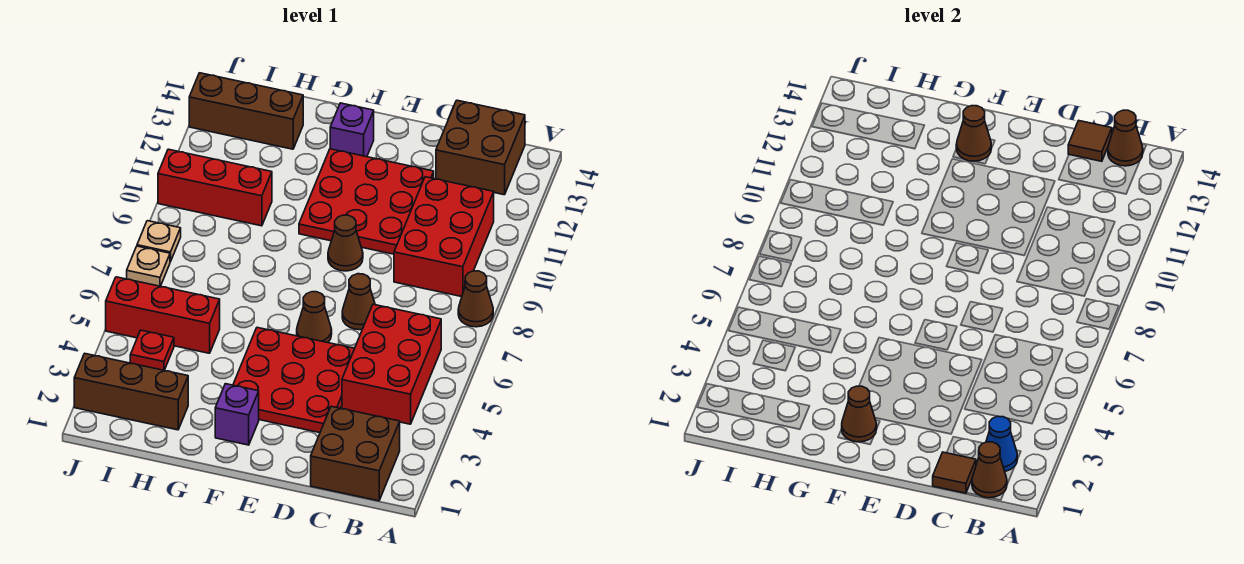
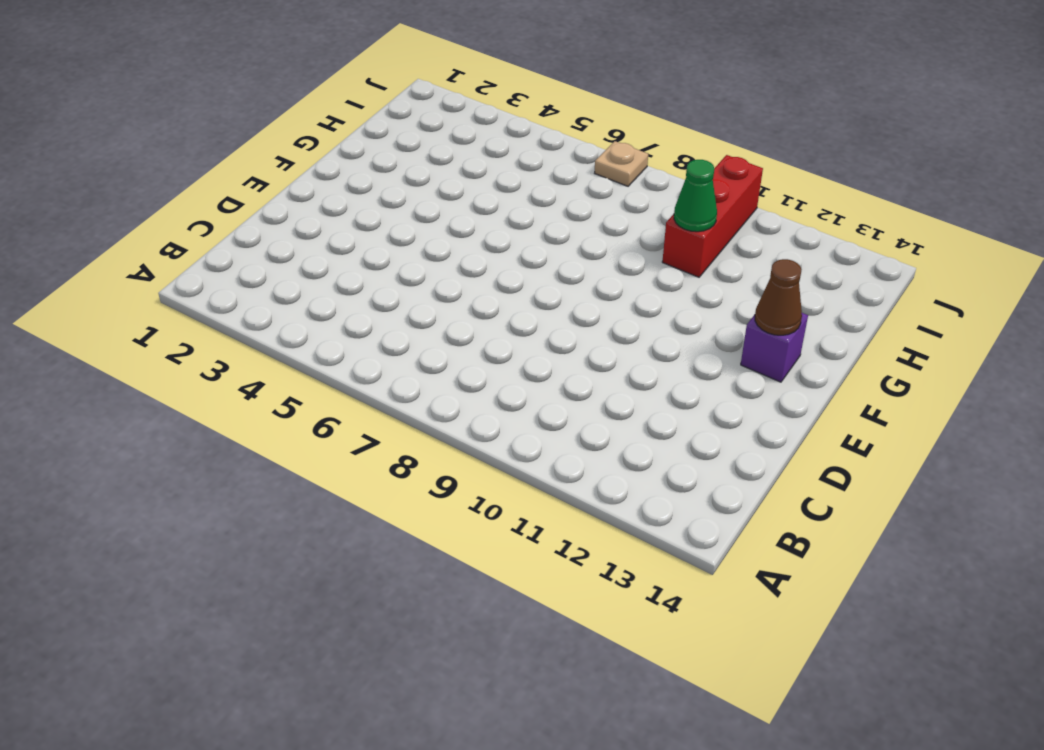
green cone H10 level 2 -> none
none -> brown cone A8 level 1
none -> brown brick B1:C2 level 1
none -> red brick B4:C6 level 1

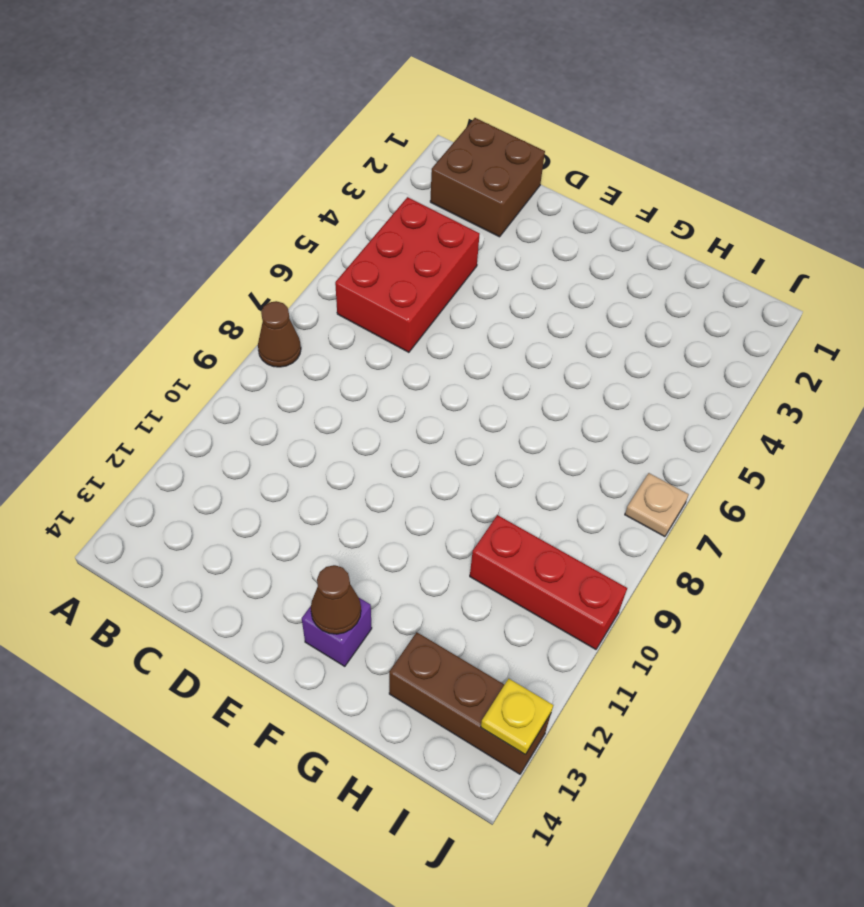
yellow plate J13 level 2 -> none
none -> red brick B9:C11 level 1
none -> brown brick B13:C14 level 1
none -> red plate D3:F5 level 1

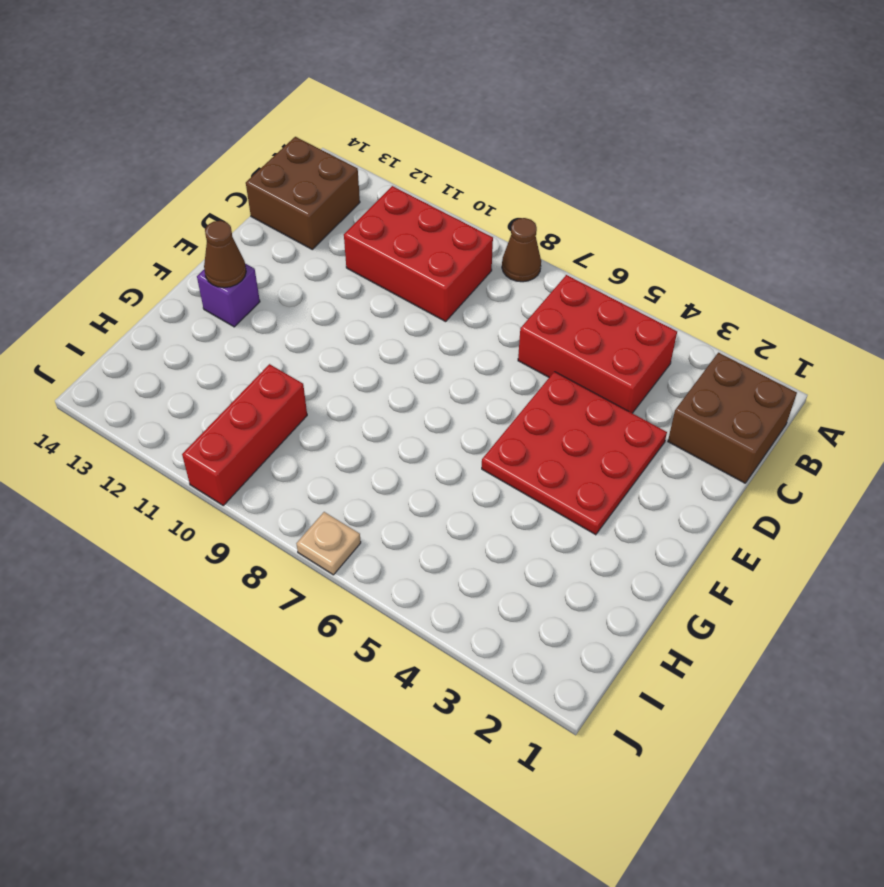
none -> brown cone D7 level 1
none -> red plate D10:F12 level 1
none -> brown cone E6 level 1

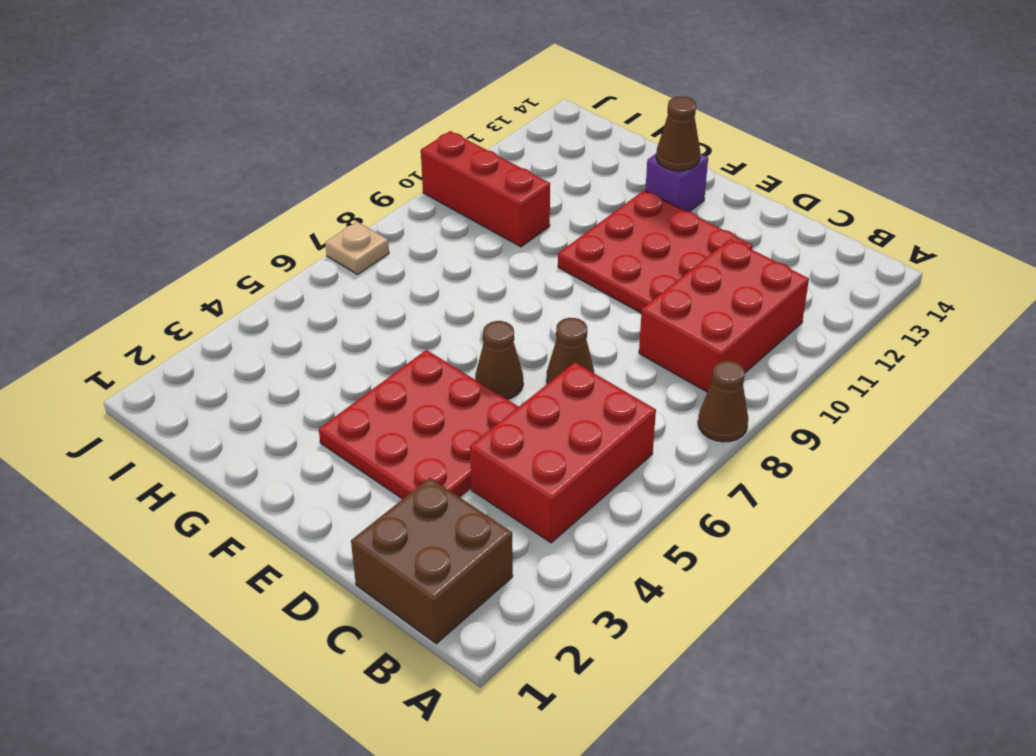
none -> brown brick B13:C14 level 1
none -> brown cone E9 level 1
none -> purple brick F2 level 1

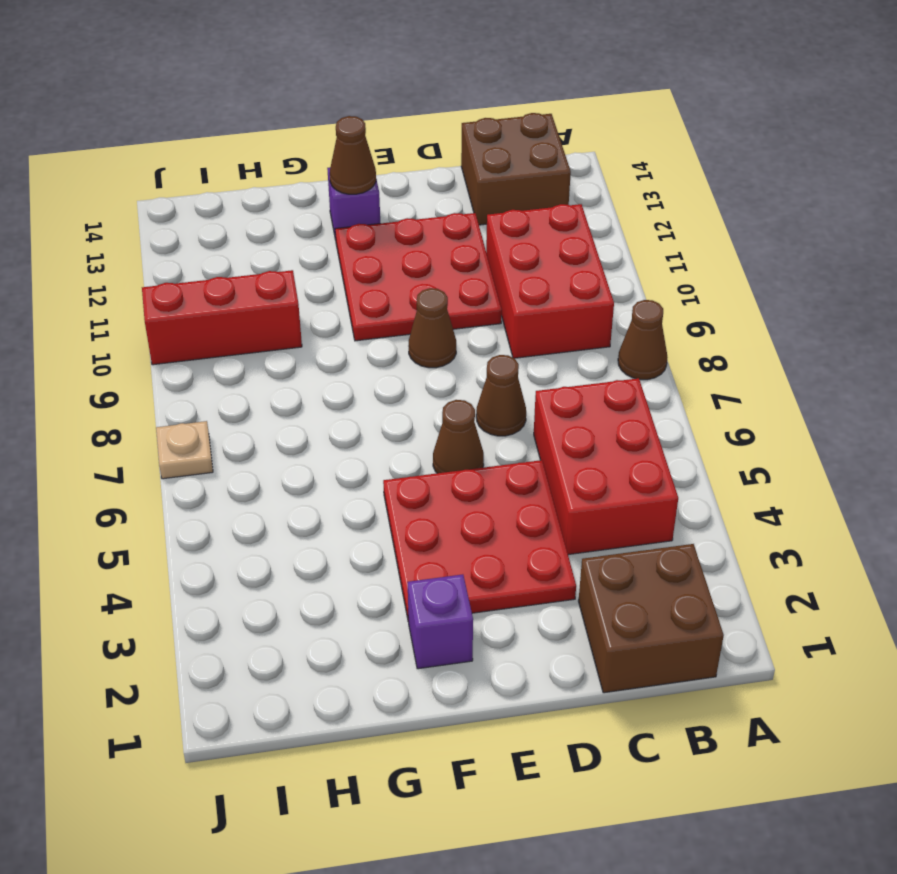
none -> brown brick H2:J2 level 1
none -> red brick H5:J5 level 1
none -> brown brick H13:J13 level 1

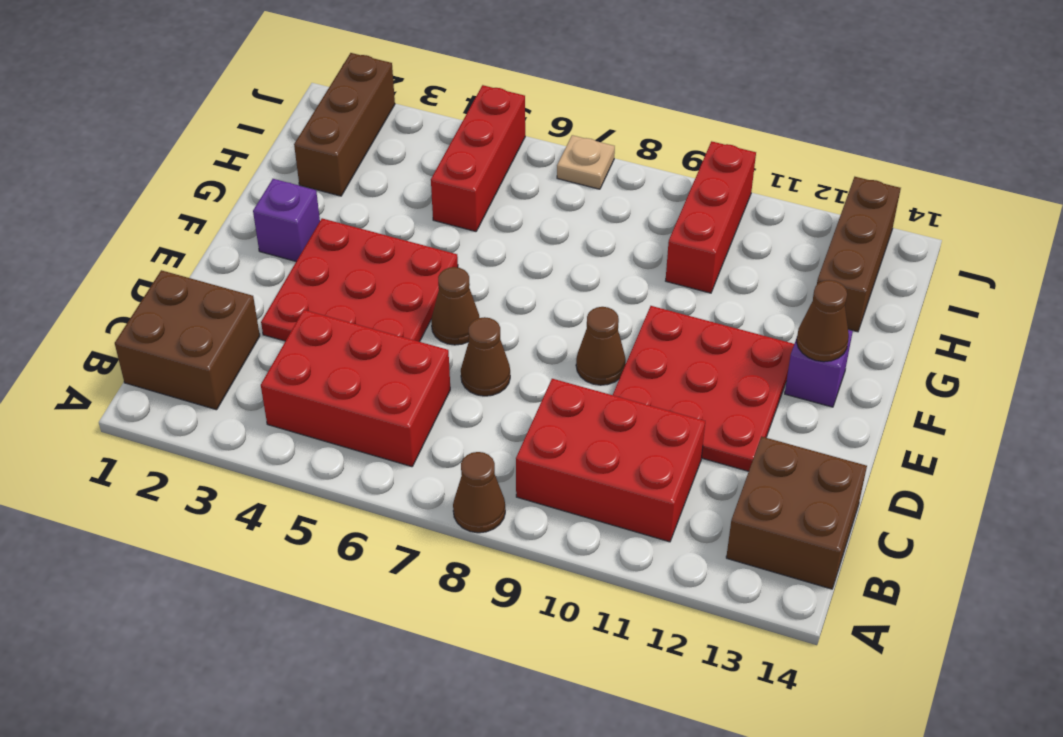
none -> red plate I4 level 1
none -> tan plate J8 level 1
none -> brown cone B1 level 2

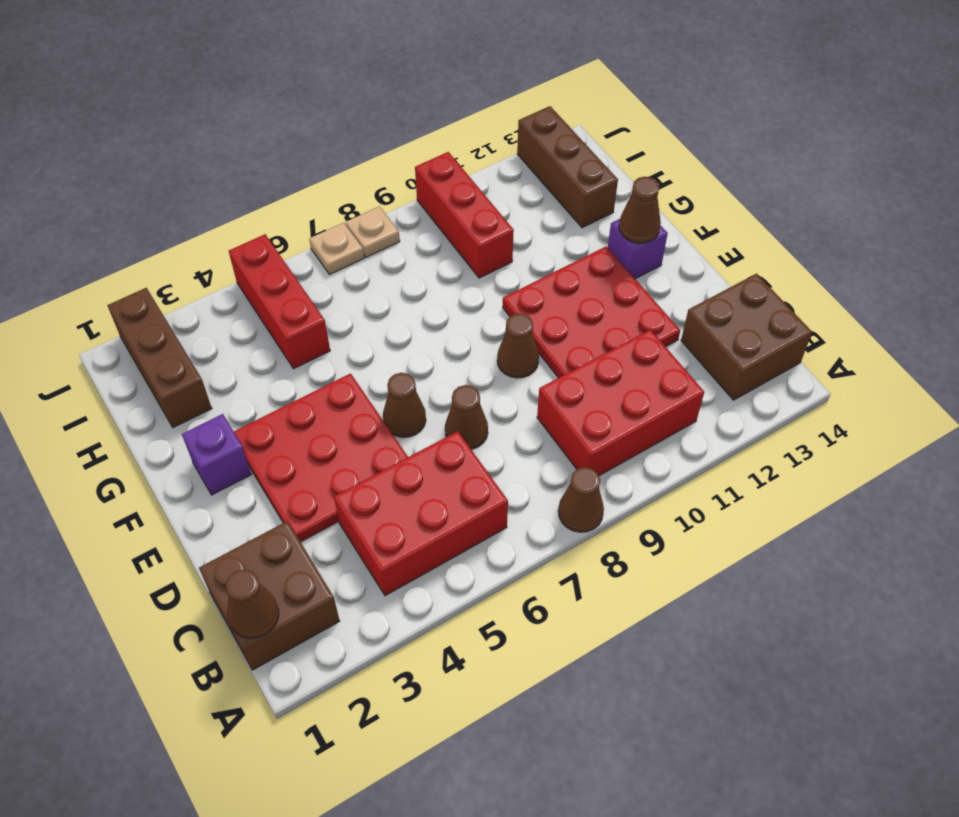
none -> red plate I4 level 1
none -> blue cone B2 level 2
none -> brown cone B14 level 2

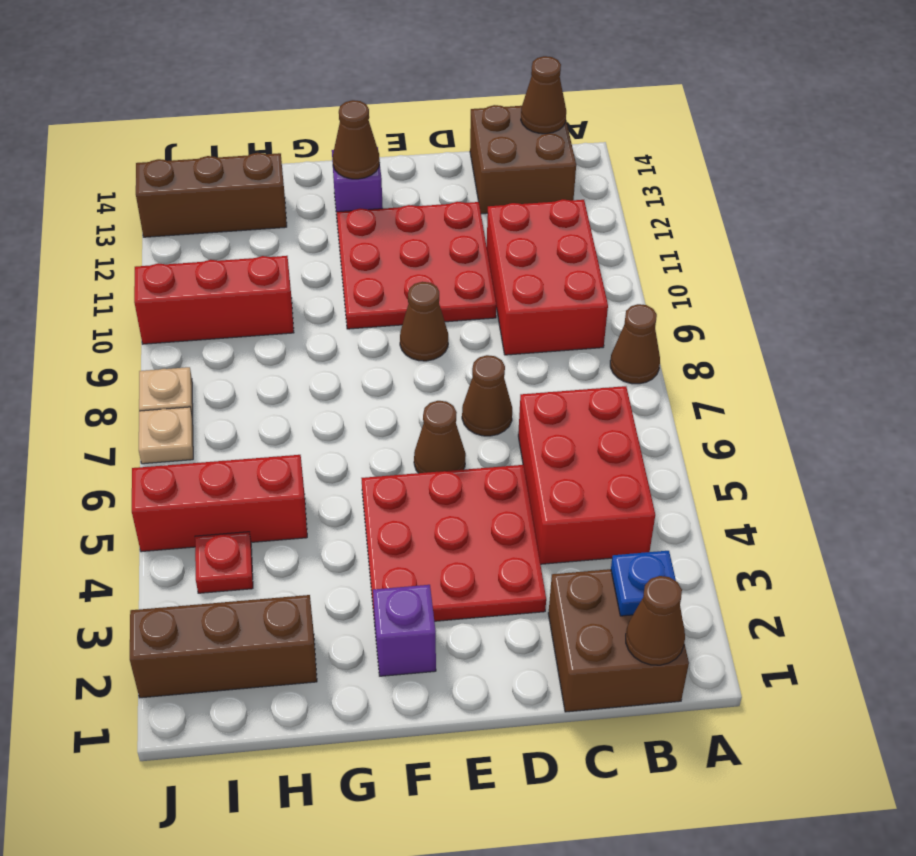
blue plate B2 level 2 -> blue cone B2 level 2
none -> brown tile C1 level 2
none -> brown tile C14 level 2
none -> brown cone F2 level 2

